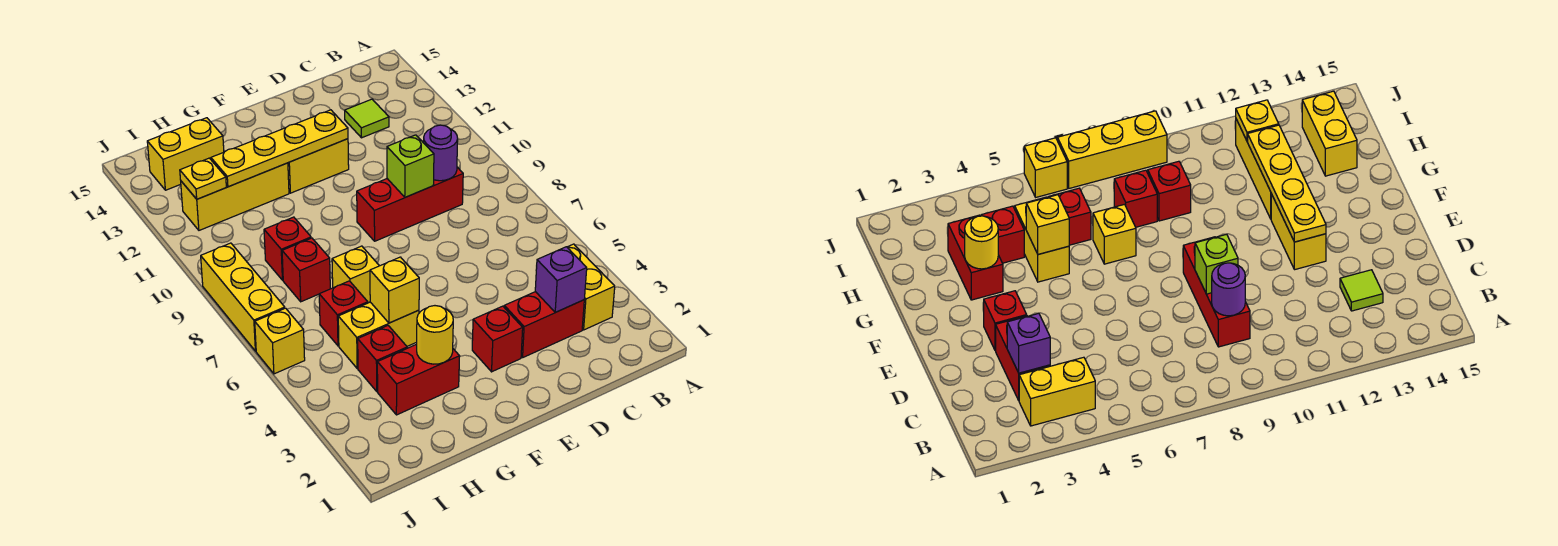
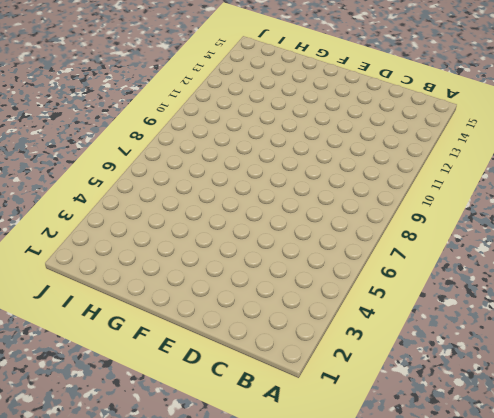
none -> yellow brick B3:B4 level 1
none -> red brick C3:D3 level 1
none -> red brick C9:E9 level 1

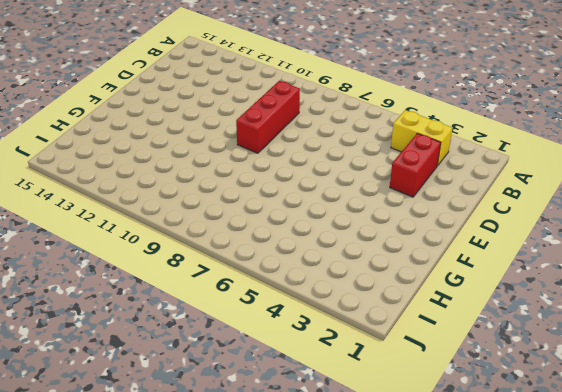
none -> lime tile C13 level 1
none -> red brick E3 level 1
none -> yellow brick E12:F12 level 1

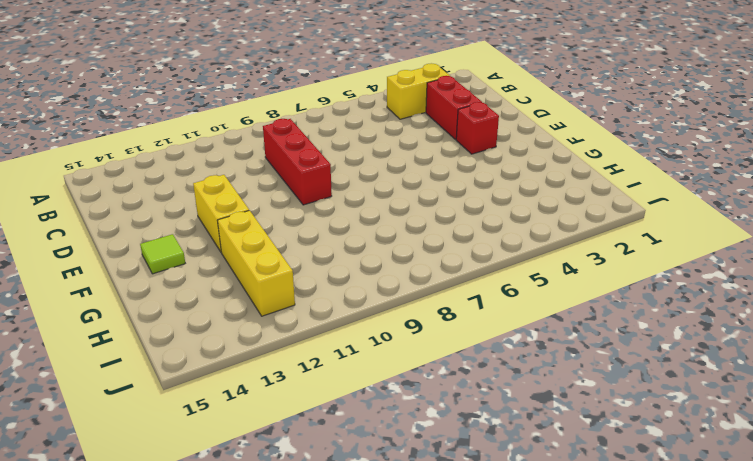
lime tile F14 level 1 -> lime tile C13 level 1
none -> red brick G3:H3 level 1
none -> yellow brick G5:H5 level 1
none -> yellow brick G7 level 1

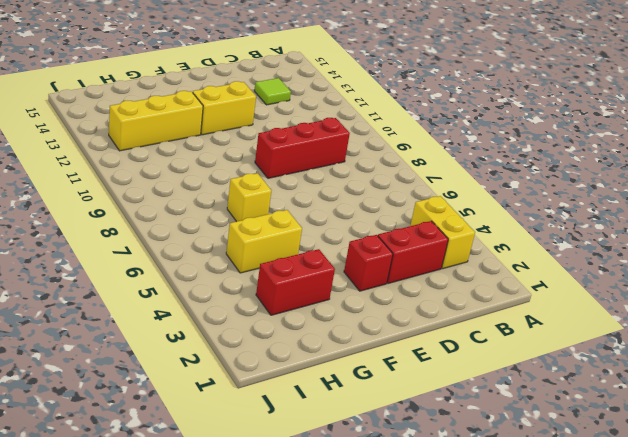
none -> red brick H4 level 1
none -> red brick H6 level 1
none -> red brick H8 level 1

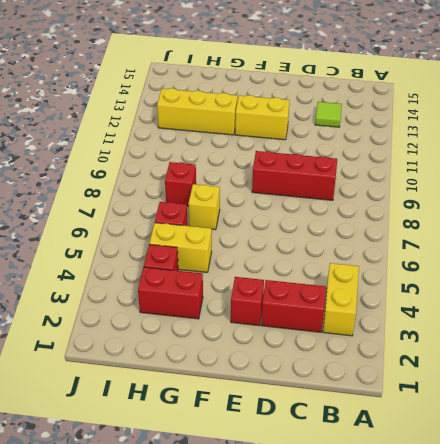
none -> red brick H9 level 1
none -> yellow brick H14:I14 level 1
none -> yellow brick J6 level 1

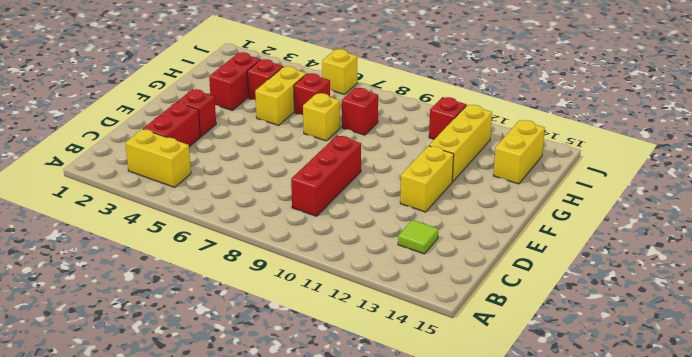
red brick I11 level 1 -> red brick H9 level 1
none -> yellow brick J7:J9 level 1
none -> purple brick C3 level 2
none -> purple round brick C9 level 2

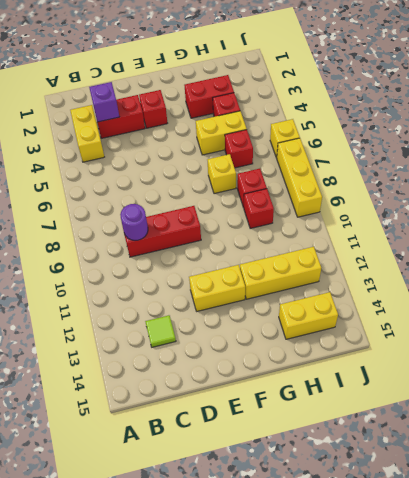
none -> lime brick D9 level 2
none -> yellow plate E12:H12 level 2
none -> yellow round brick G3 level 2

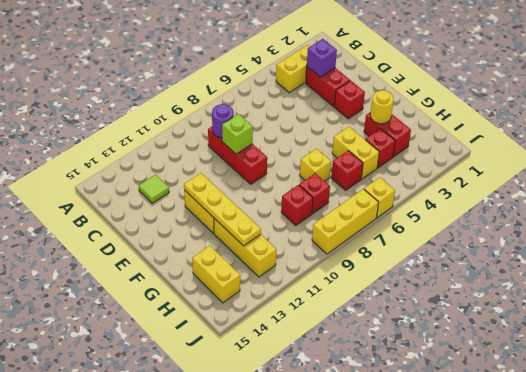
none -> yellow brick G5 level 2
none -> yellow plate I12 level 2

